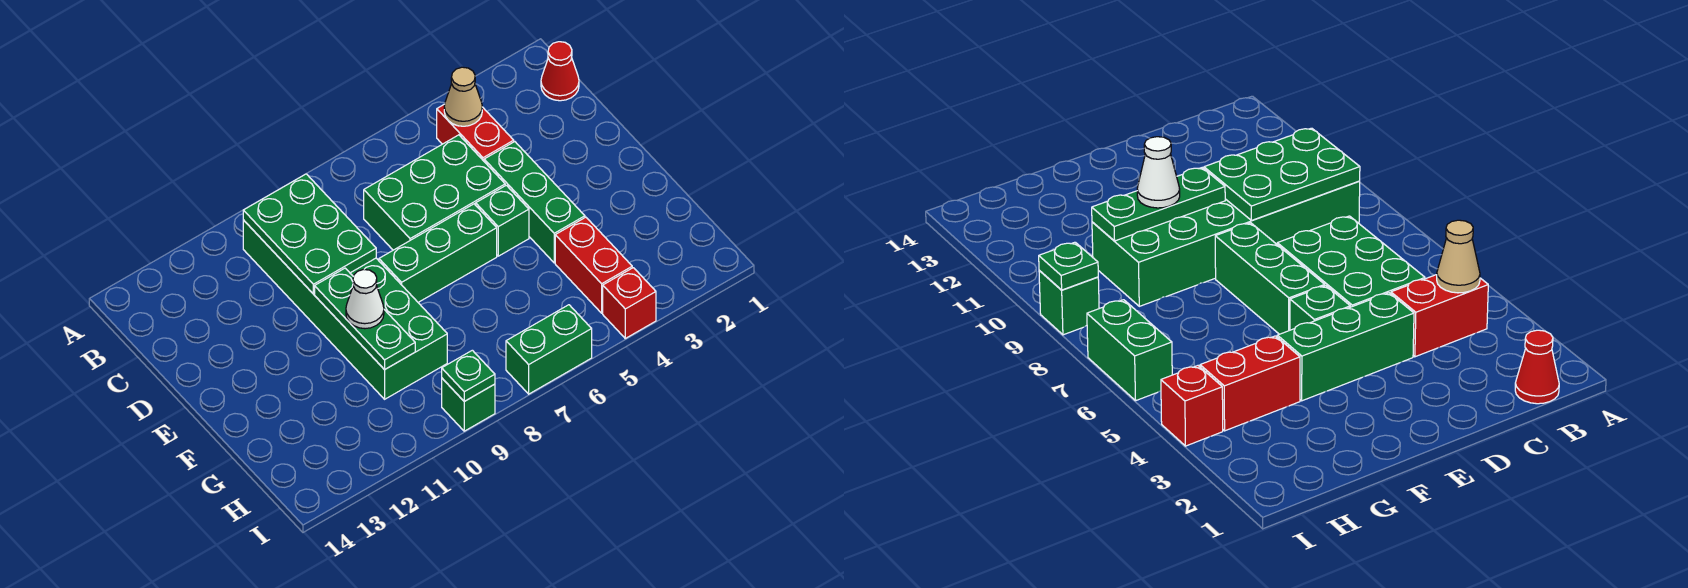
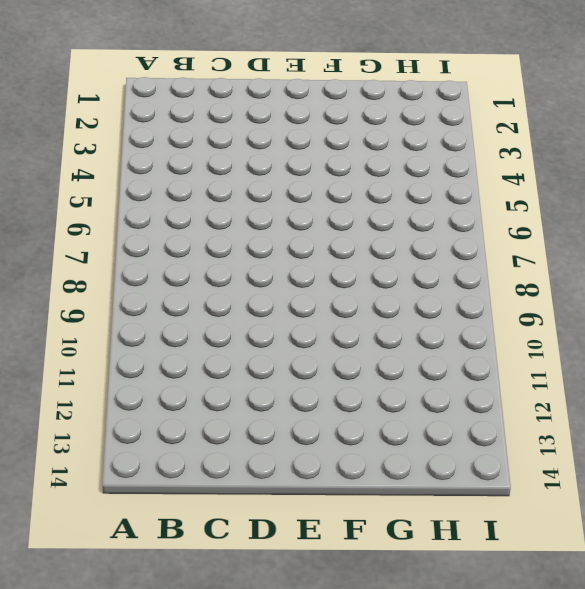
none -> red cone B1 level 1
none -> red brick B4:C4 level 1
none -> green brick B9:G10 level 1

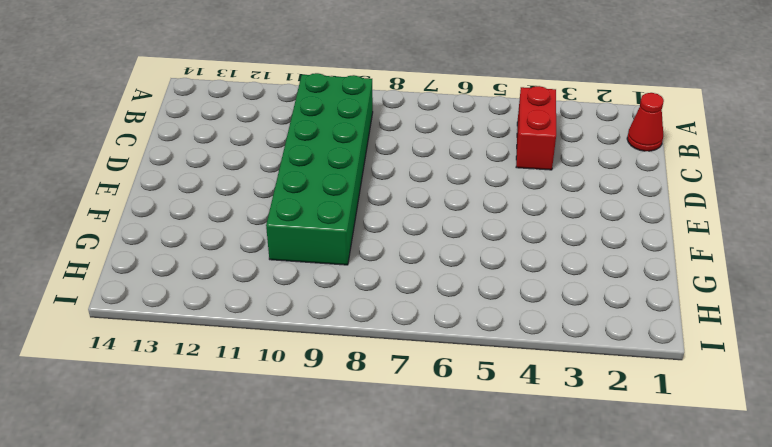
none -> green brick C5:D7 level 1
none -> green brick D4:F4 level 1
none -> green brick E5 level 1

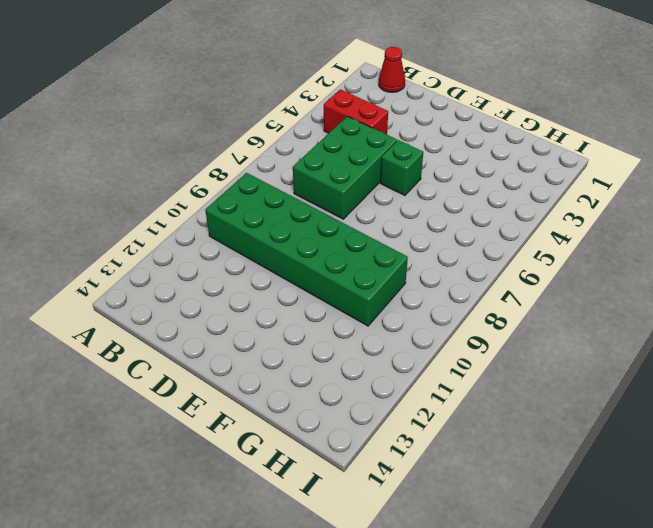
none -> green brick D4:F4 level 1
none -> green brick E6:E8 level 1
none -> red brick G4:H4 level 1

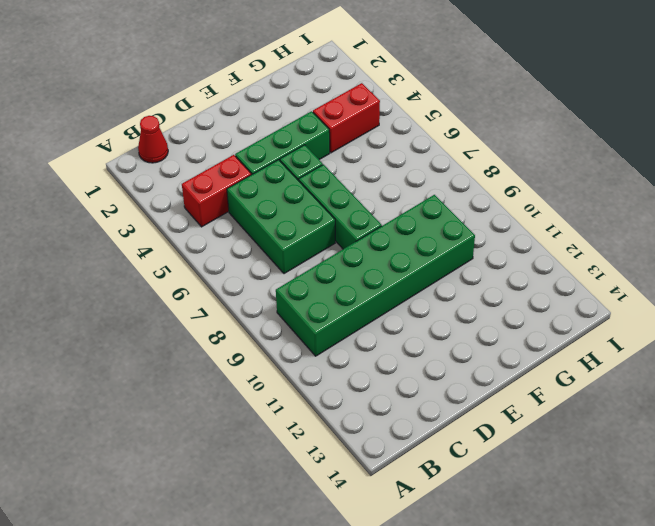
none -> red brick I4 level 1
none -> green brick I6:I7 level 1
none -> green brick I9 level 1

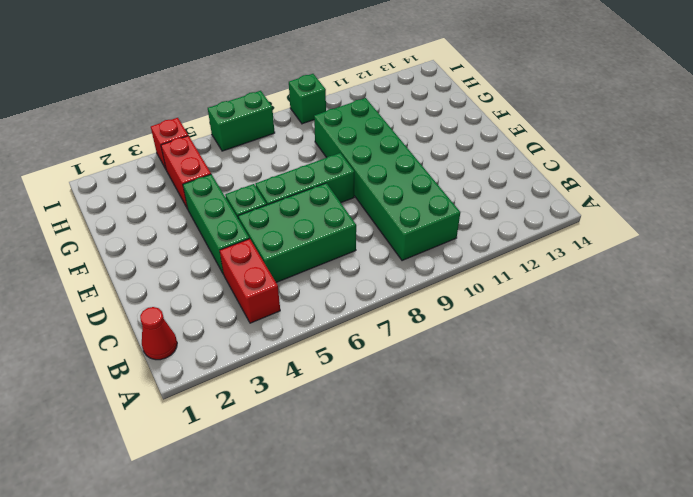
none -> tan cone B4 level 2
none -> green plate B9:D10 level 2
none -> green plate E10:G10 level 2

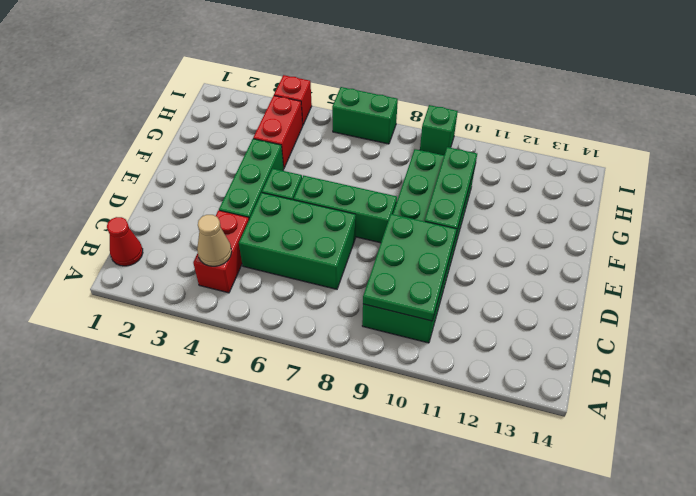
none -> green plate I9 level 2
none -> white cone F10 level 3

